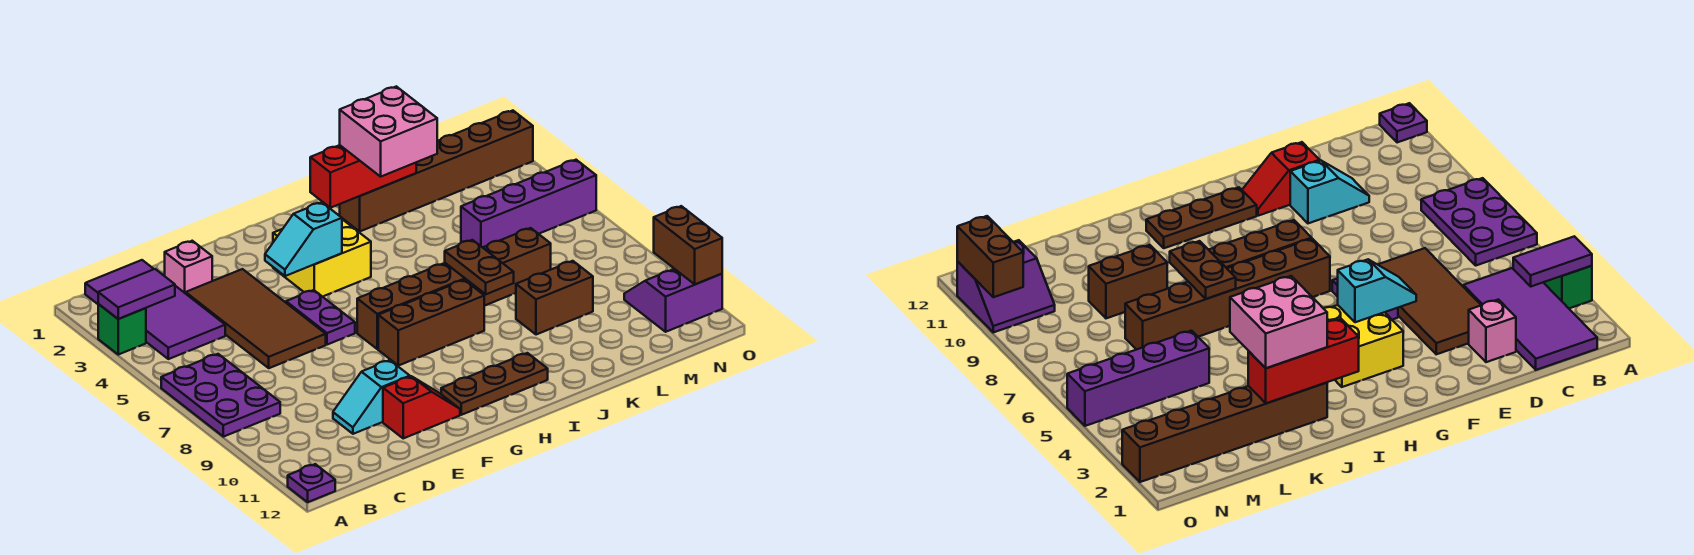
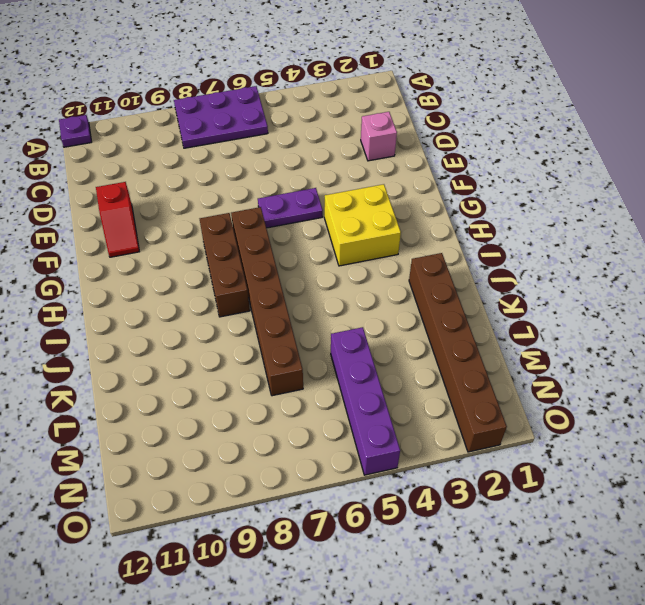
none -> green brick A3 level 1
none -> purple tile B1:C4 level 1
none -> brown tile D3:E6 level 1

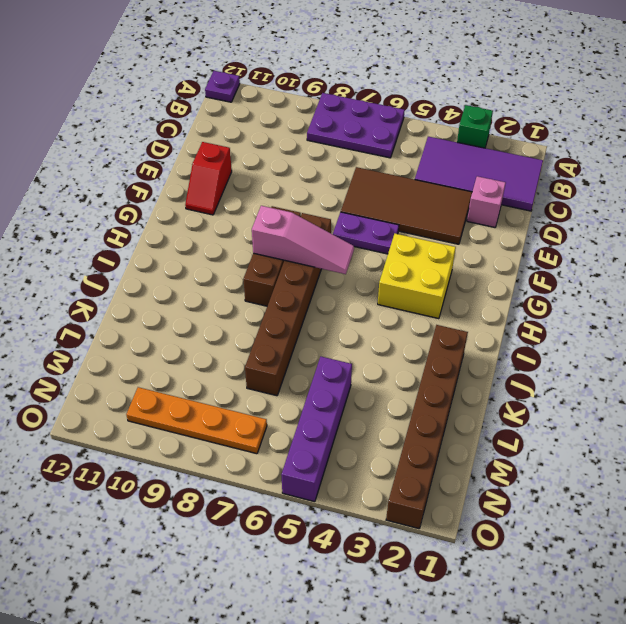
pink slope H6:H8 level 2 top 8 -> none
orange plate N7:N10 level 1 -> purple slope N10:O11 level 1 top 11
none -> cyan slope D10:E10 level 1 top E
none -> brown plate G11:I11 level 1
none -> brown brick K9:L9 level 1

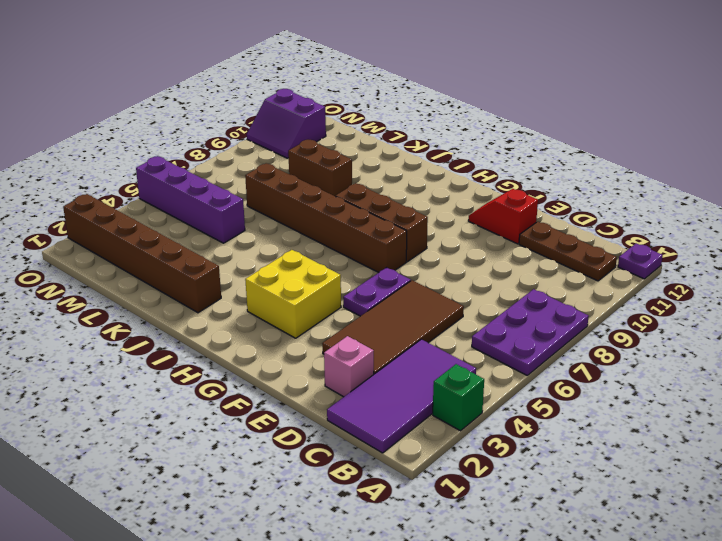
brown plate B11:D11 level 1 -> brown plate G11:I11 level 1
none -> cyan slope D10:E10 level 1 top E
none -> purple tile A3:B3 level 2
none -> cyan slope F4:G4 level 2 top G

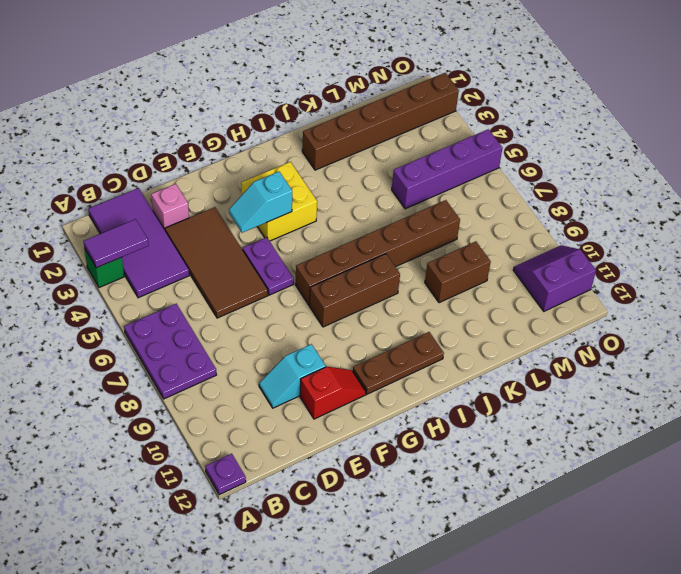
none -> red brick I2:K2 level 2
none -> brown plate J7:J8 level 2
none -> brown brick O10:O11 level 2

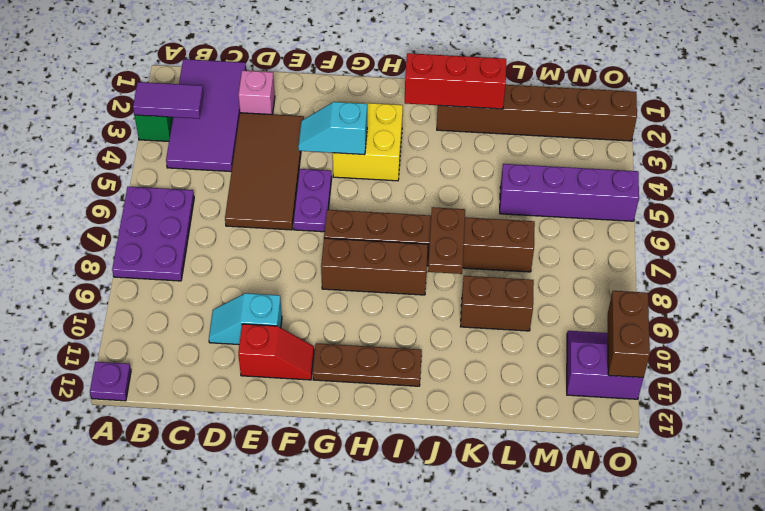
none -> pink brick J2:K3 level 3

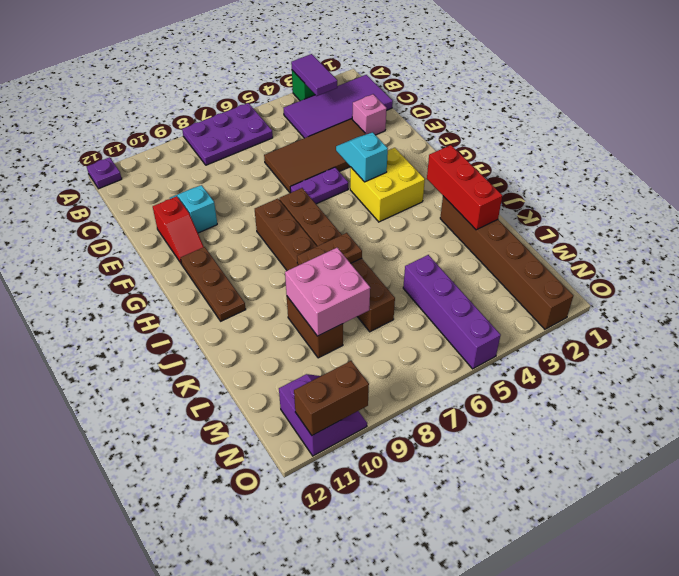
pink brick K8:L9 level 2 -> pink brick J2:K3 level 3

